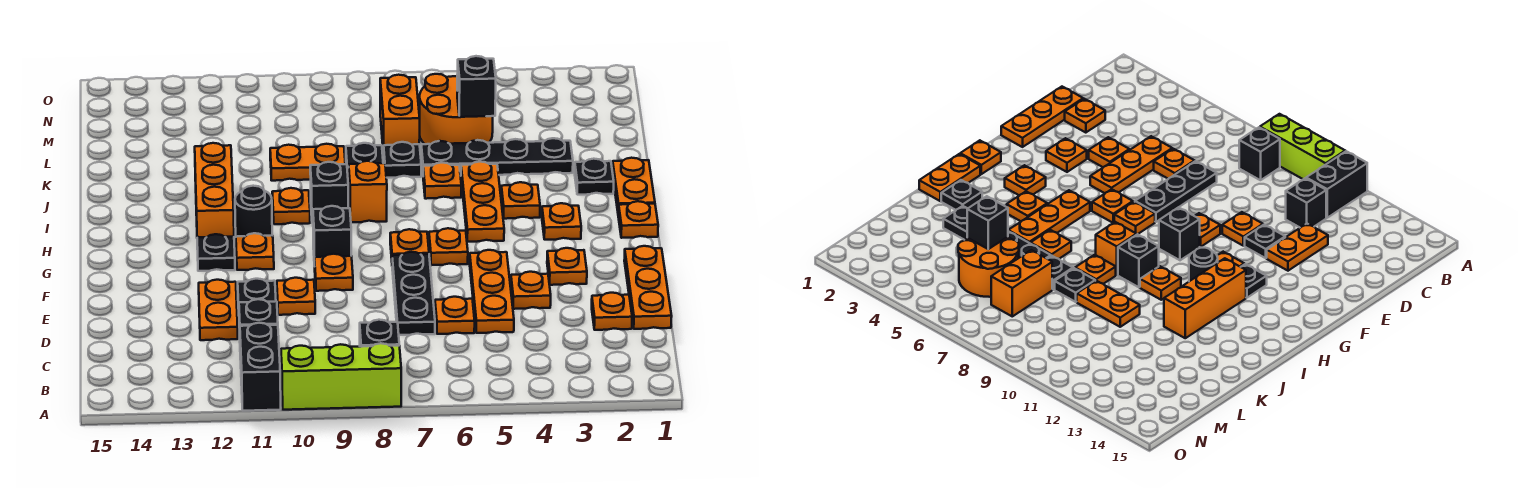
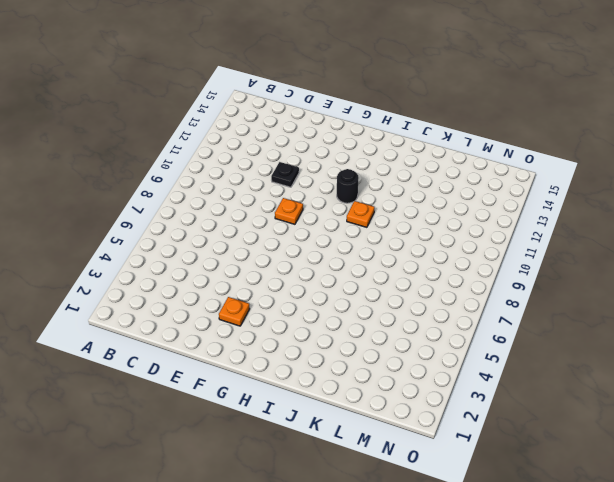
none -> lime brick A8:A10 level 1
none -> black brick A11:B11 level 1
none -> black brick B8 level 1
none -> black brick C11 level 1

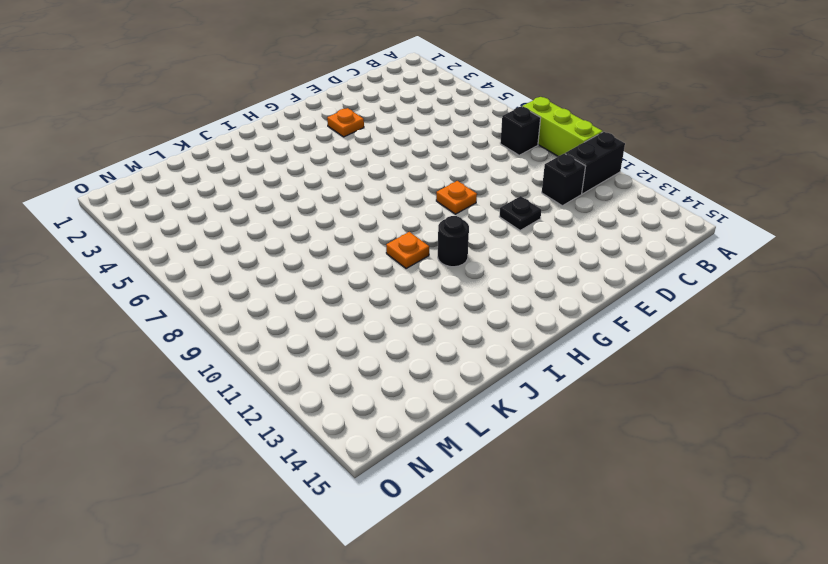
none -> orange plate D1:F1 level 1
none -> orange plate D2 level 1
none -> orange plate D5:F5 level 1
none -> orange plate D6 level 1

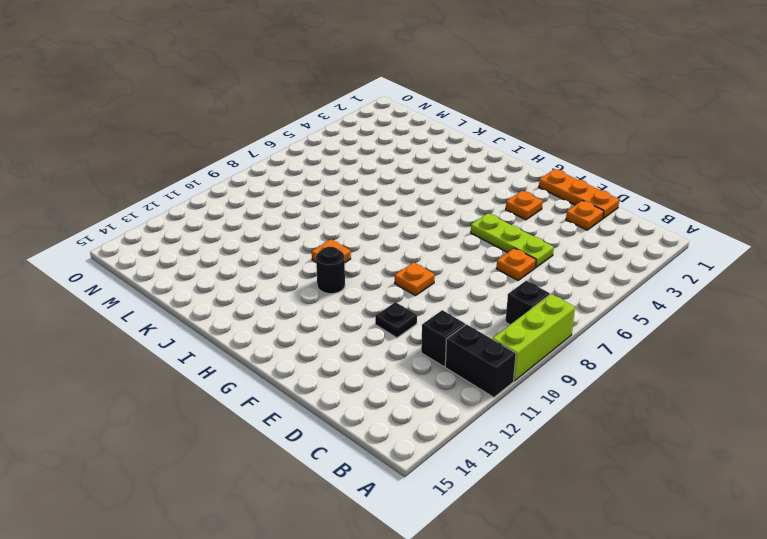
lime plate D5:F5 level 1 -> orange plate D5:F5 level 1
none -> black plate D7:F7 level 1
none -> orange plate D12:E12 level 1
none -> orange plate E4 level 1
none -> orange plate E10 level 1

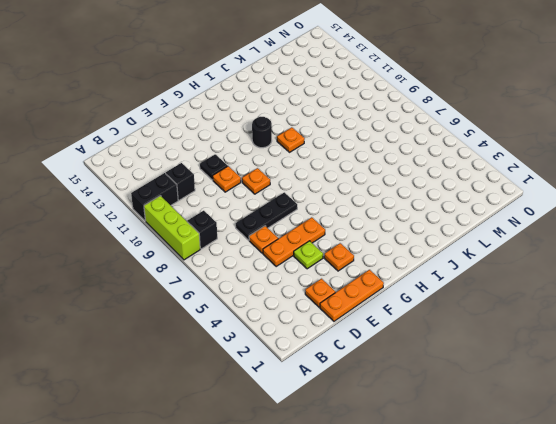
lime plate E4 level 1 -> orange plate E4 level 1
none -> orange plate D12:E12 level 1
none -> orange plate G6 level 1
none -> orange plate G7 level 1
none -> black brick G9 level 1

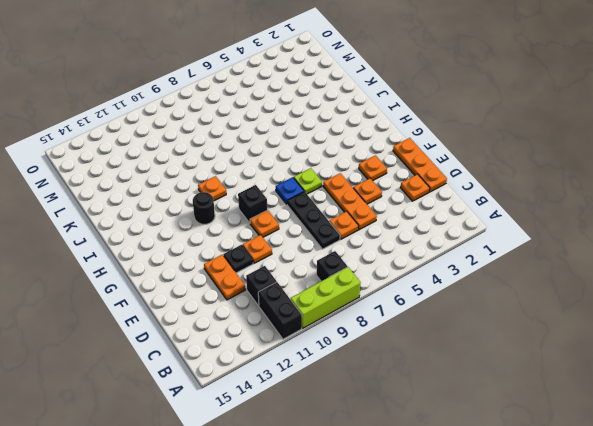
lime plate G6 level 1 -> orange plate G6 level 1
blue plate G7 level 1 -> orange plate G7 level 1
none -> orange plate G11 level 1
none -> black plate G12 level 1
none -> orange plate H1 level 1
none -> orange plate H3 level 1

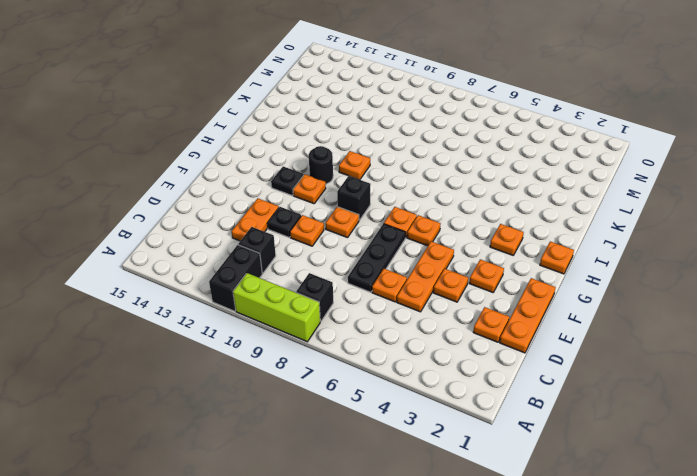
none -> orange plate H5:J5 level 1
none -> orange brick H12:J12 level 1
none -> orange plate I1:J1 level 1
none -> orange plate I4 level 1

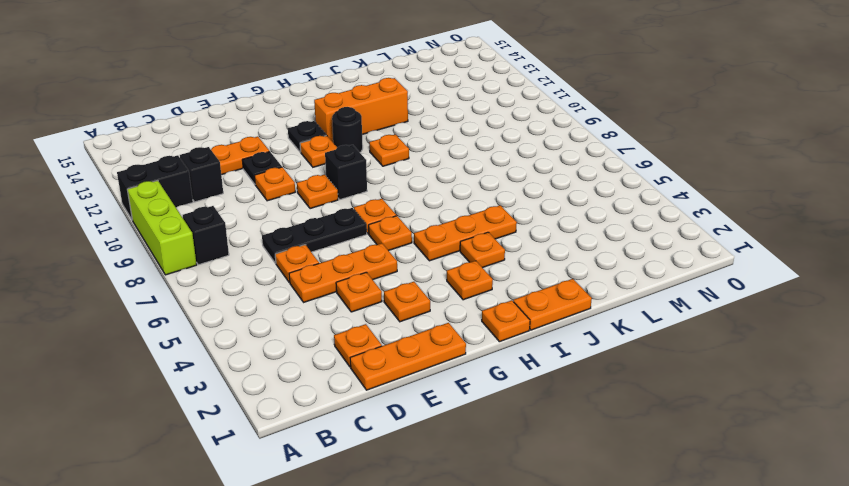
none -> orange brick I8 level 1
none -> black brick I9 level 1
none -> black plate J2 level 1
none -> orange plate J6 level 1

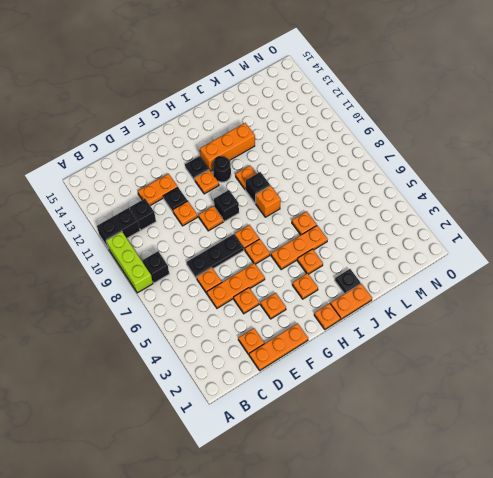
none -> orange plate J8 level 1
none -> black plate K3:K6 level 1
none -> black plate K7 level 1
none -> black plate K8 level 1

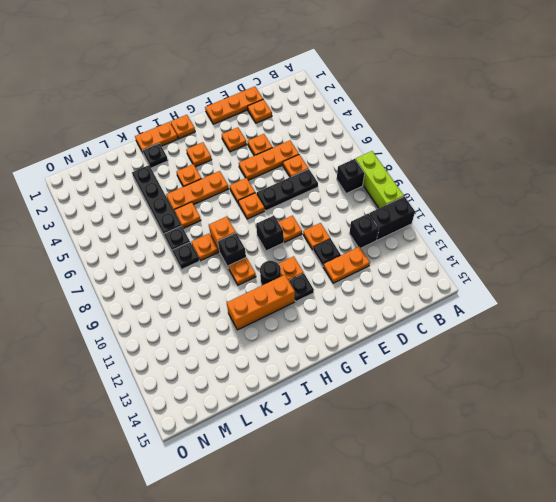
none -> orange plate K9:K10 level 1
none -> orange round brick L5:M6 level 1
none -> orange brick L7:M7 level 1
none -> black brick L5 level 2

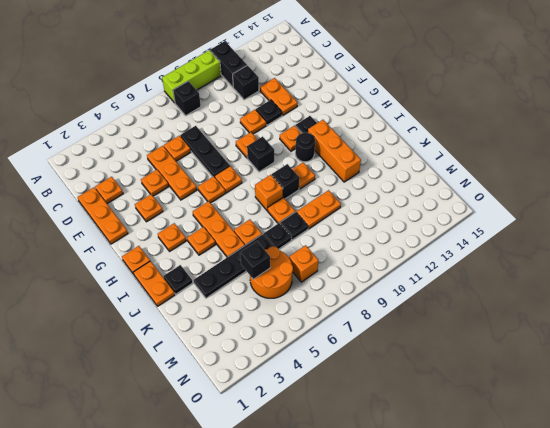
orange brick M7 level 1 -> orange brick L7:M7 level 1

